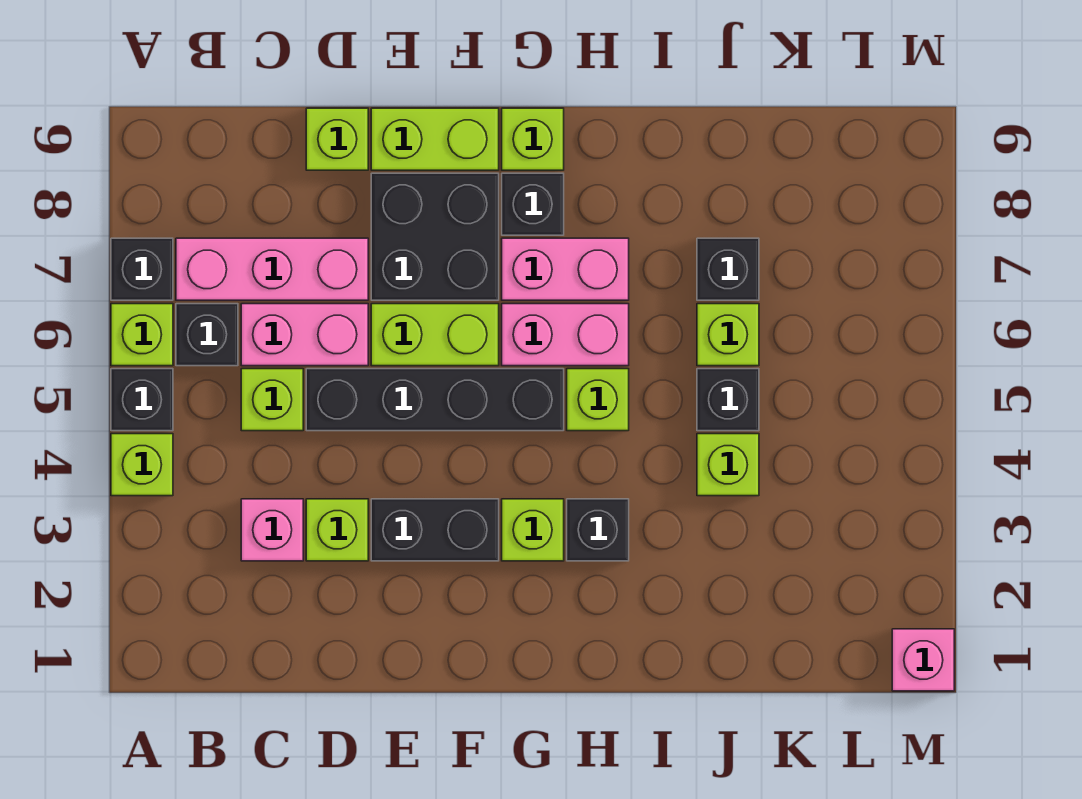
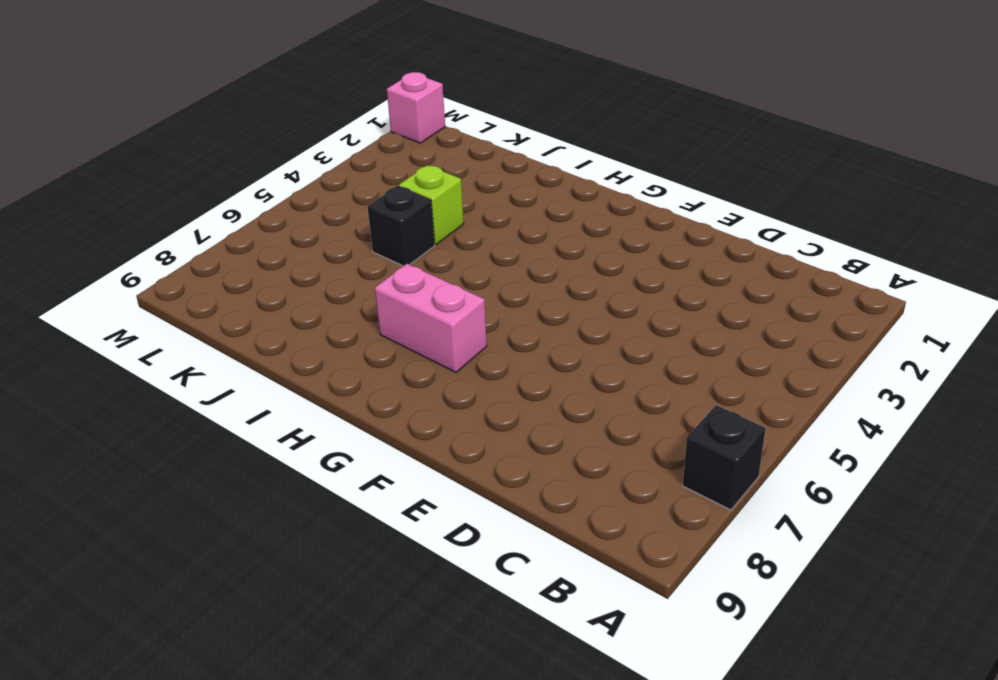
none -> lime brick A4 level 1
none -> black brick A5 level 1
none -> lime brick A6 level 1

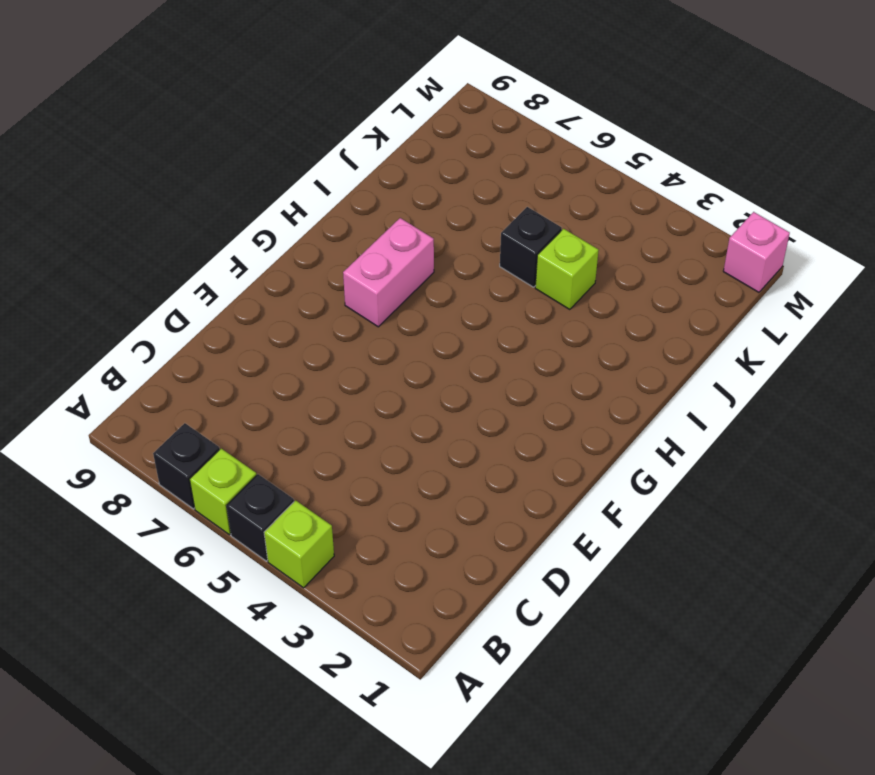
none -> black brick B6 level 1
none -> pink brick B7:D7 level 1
none -> pink brick C3 level 1

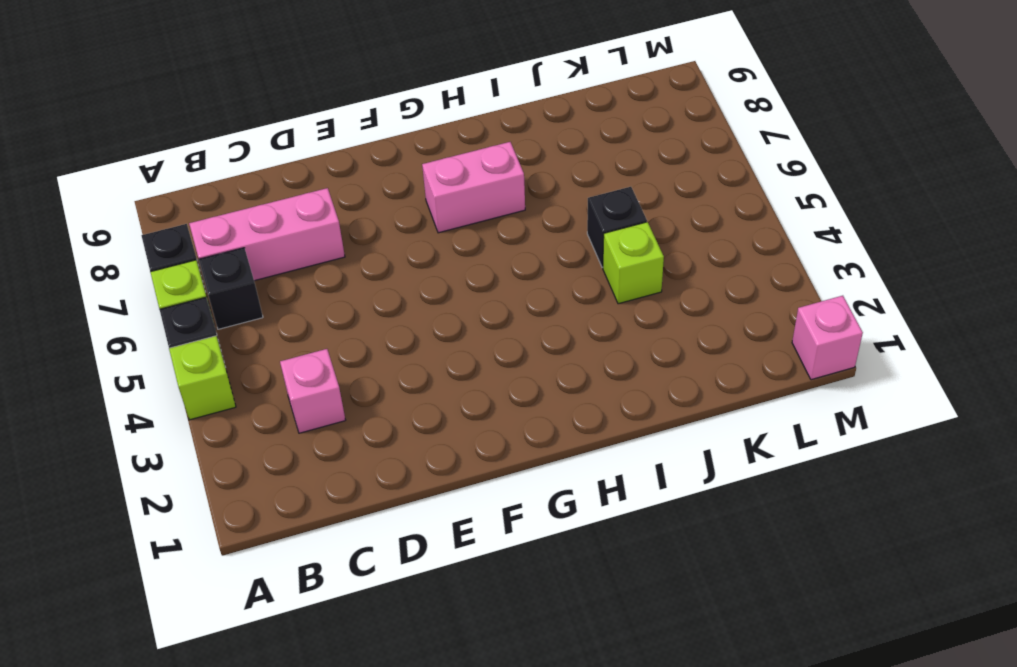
none -> lime brick C5 level 1
none -> pink brick C6:D6 level 1
none -> lime brick D3 level 1

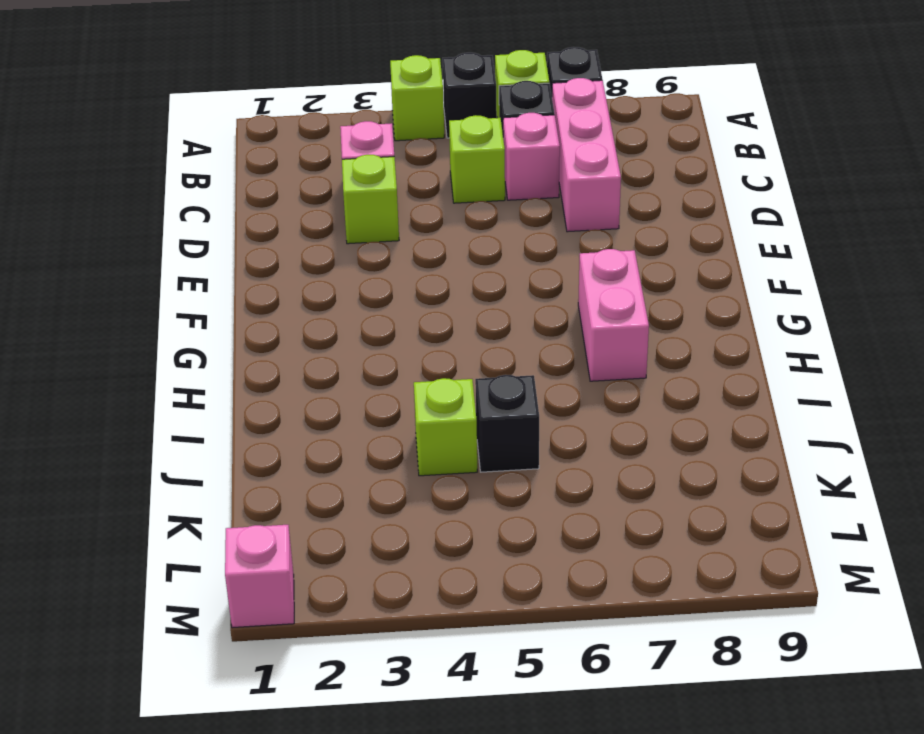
pink brick C6 level 1 -> pink brick C6:D6 level 1
none -> black brick D5:G5 level 1
none -> lime brick D9 level 1
none -> black brick E3:F3 level 1

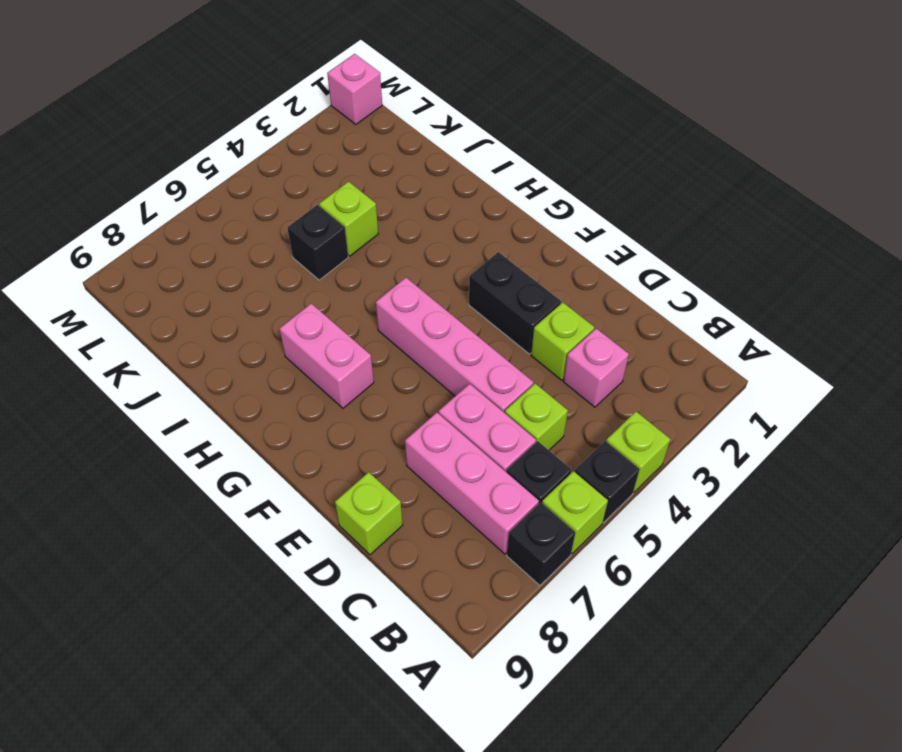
pink brick D5:G5 level 1 -> black brick D5:G5 level 1
none -> lime brick E6:F6 level 1
none -> black brick E7:F8 level 1
none -> lime brick E9:F9 level 1

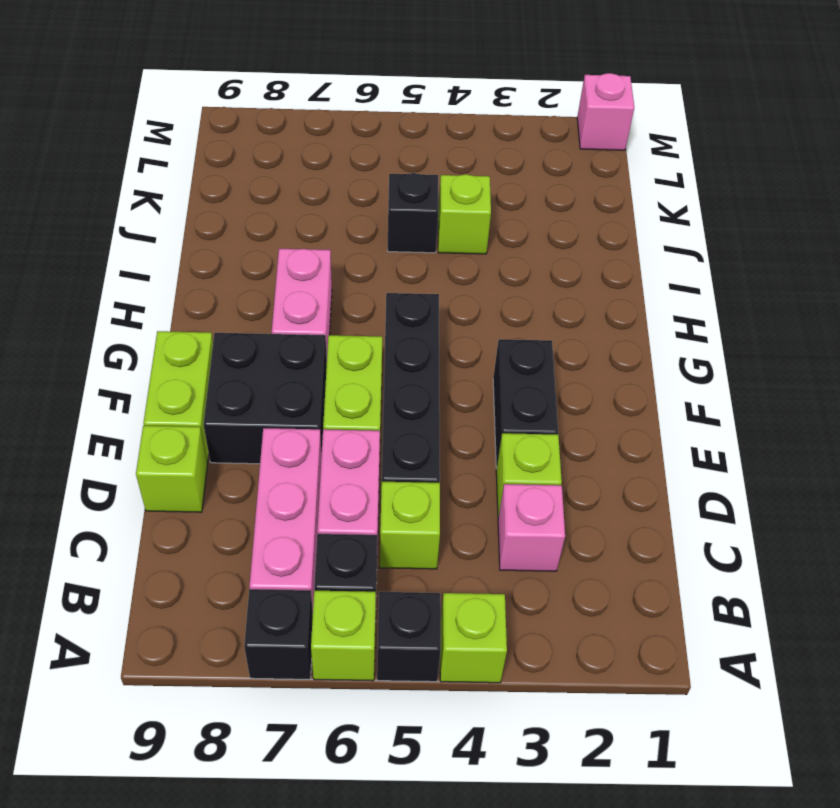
none -> lime brick G3 level 1
none -> pink brick G6:H6 level 1
none -> black brick G8 level 1

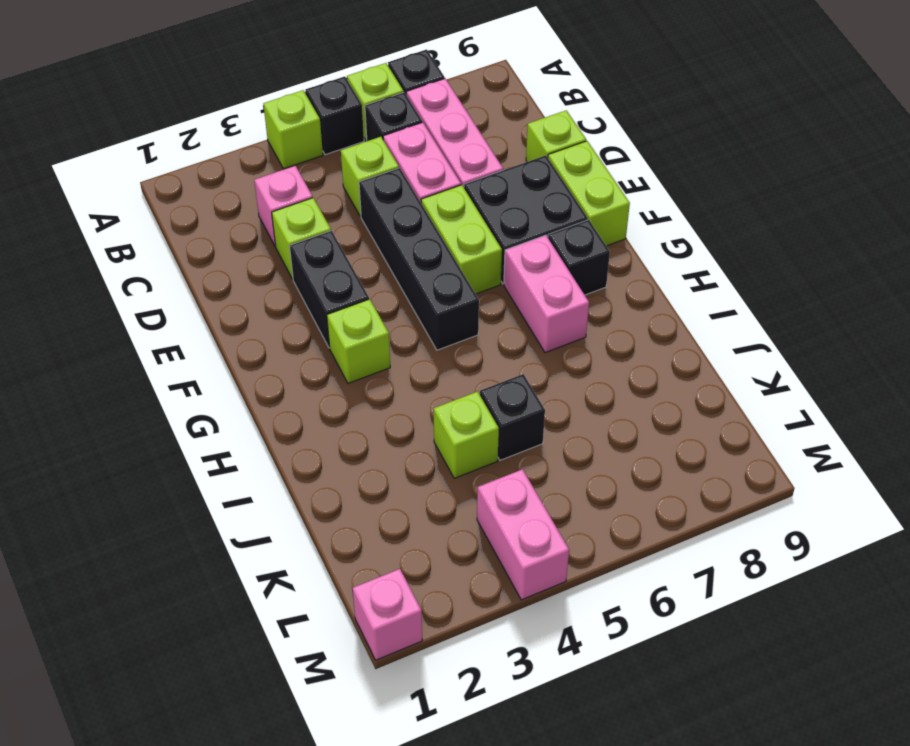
pink brick L4:M4 level 1 -> pink brick G6:H6 level 1
none -> lime brick G9 level 1
none -> black brick H3 level 1
none -> lime brick H5 level 1

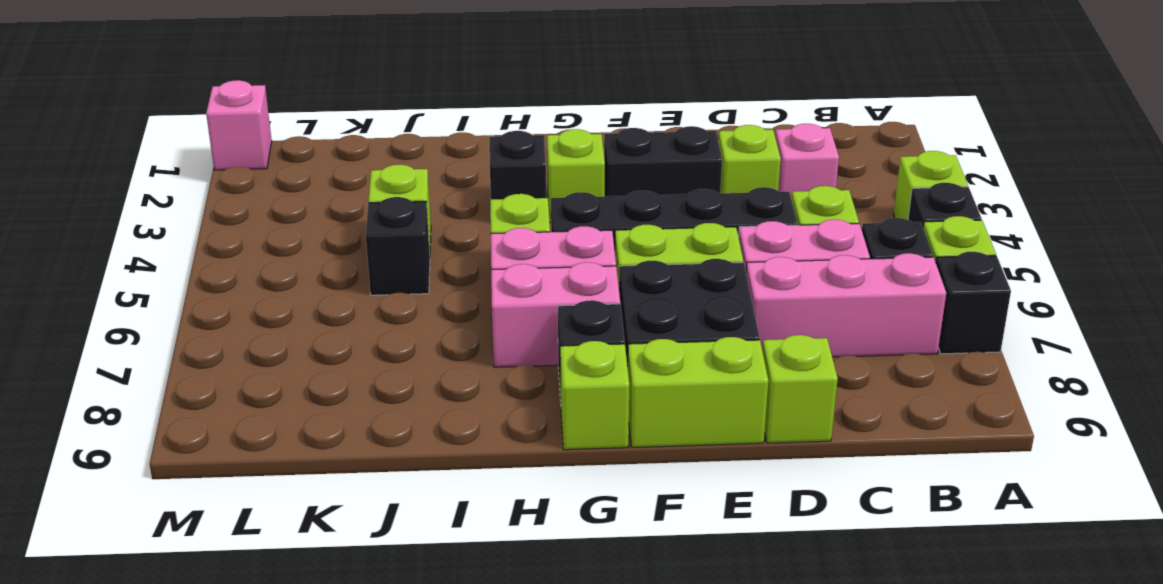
none -> lime brick J6 level 1
none -> black brick J7 level 1

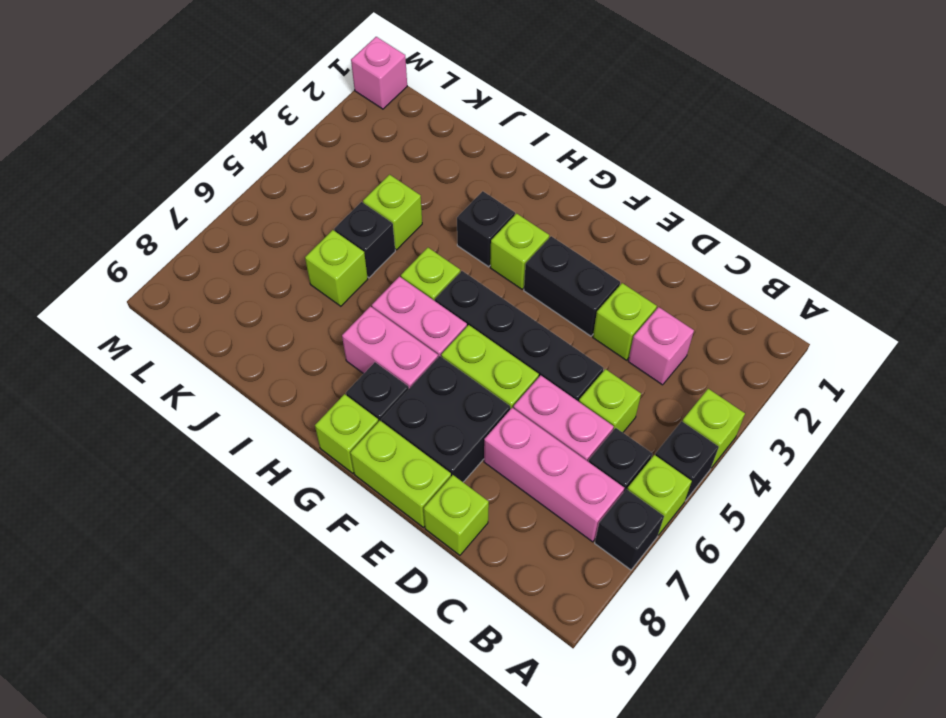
none -> black brick J7 level 1

